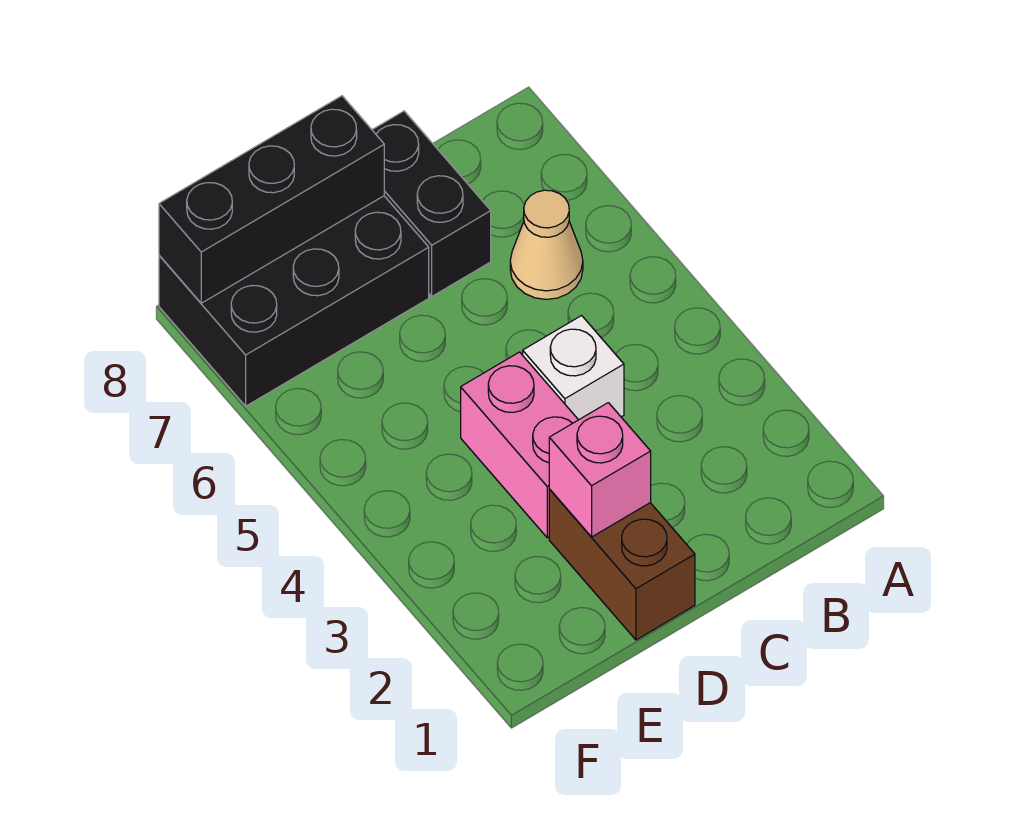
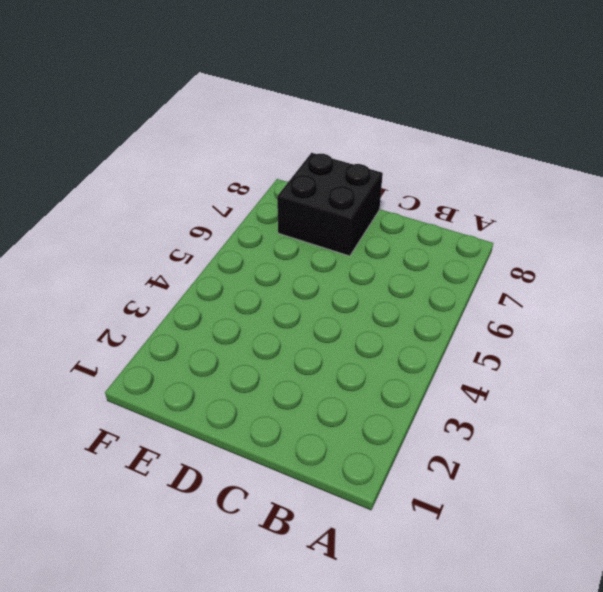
black brick D7:E8 level 1 -> black brick D7:F8 level 1
none -> tan cone B6 level 1
none -> white brick C4 level 1

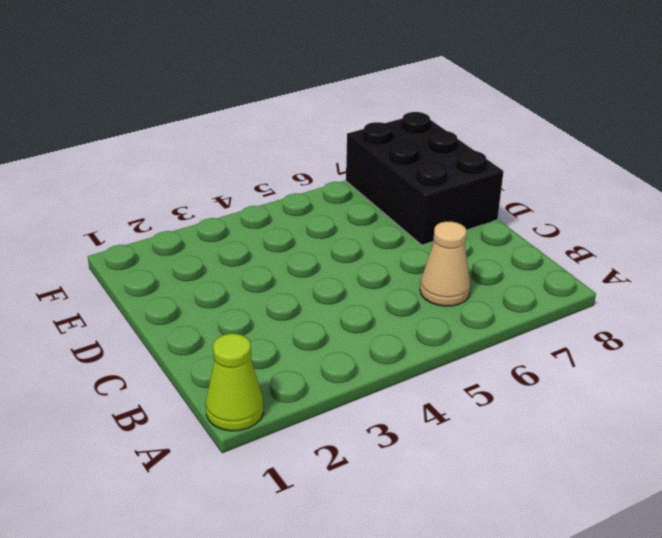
lime cone A1 level 1 -> none
none -> white brick C4 level 1
none -> black brick C7:C8 level 1

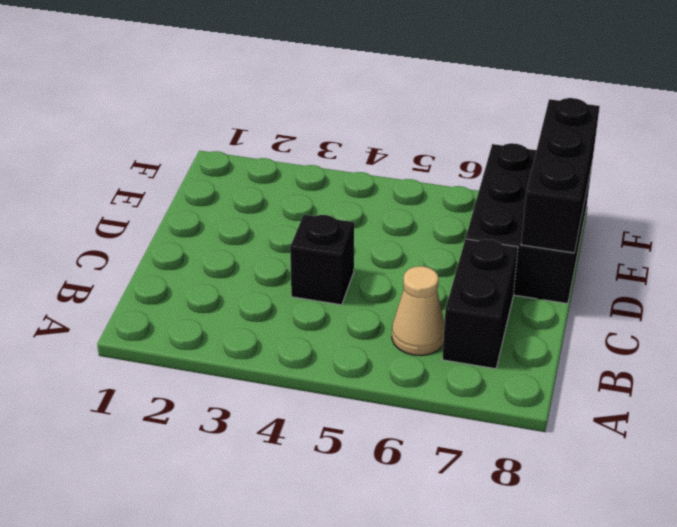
black brick B7:C7 level 1 -> black brick C7:C8 level 1
black brick C4 level 1 -> white brick C4 level 1
none -> brown brick D1:D2 level 1
none -> pink brick D3:D4 level 1

